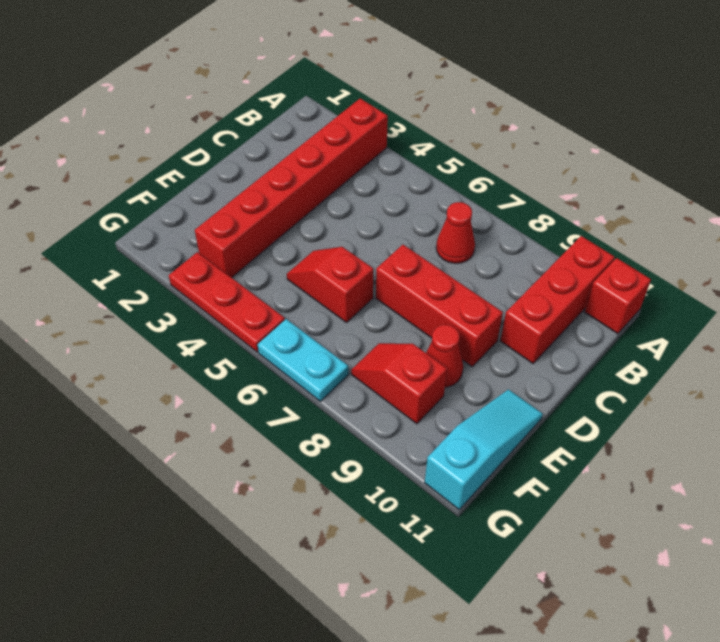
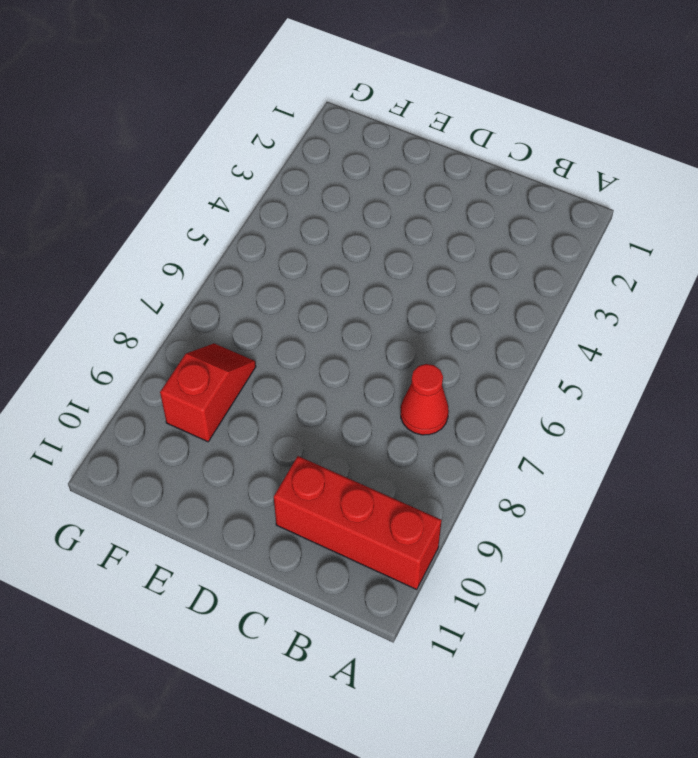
none -> red brick A3:F3 level 1
none -> red brick A11 level 1

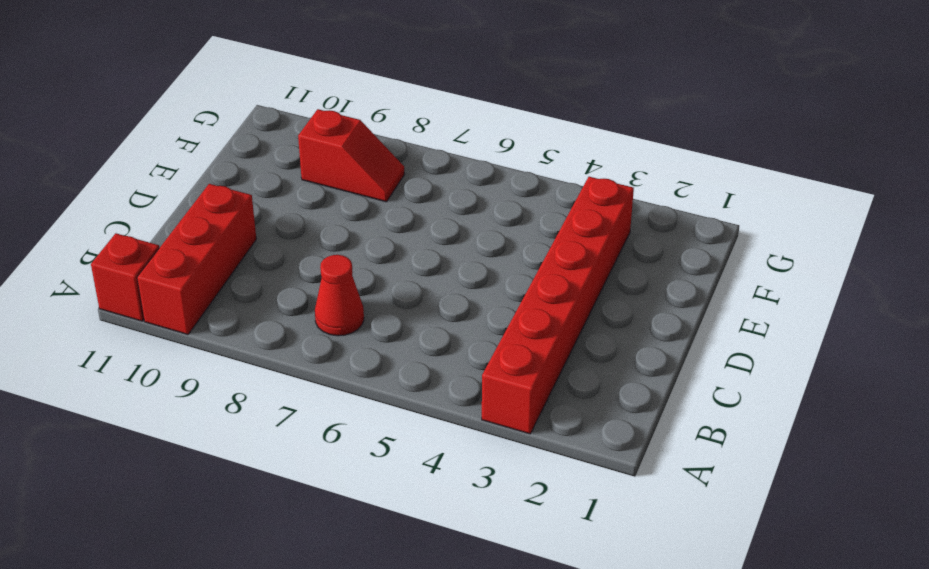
none -> red brick D7:D9 level 1
none -> red slope E5:E6 level 1 top 6

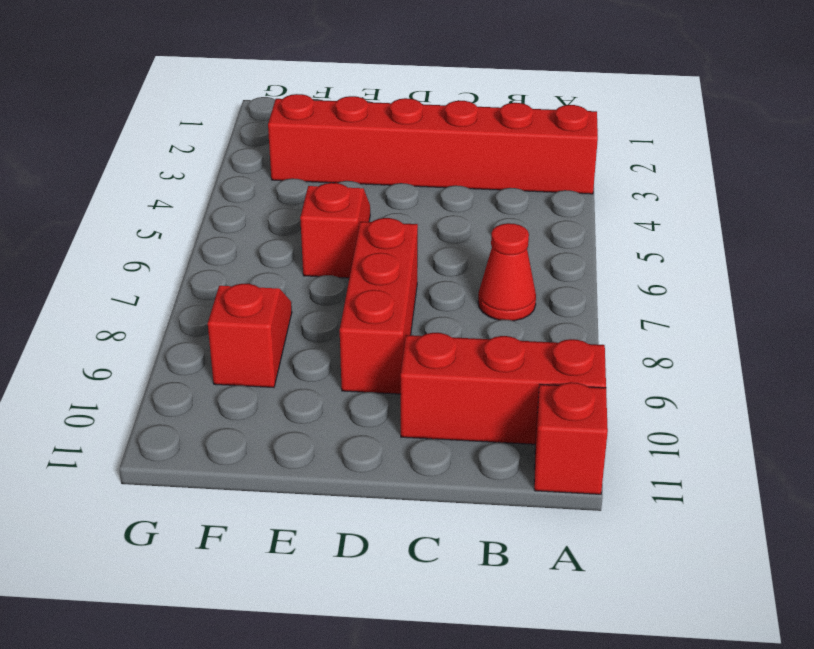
none -> red cone E9 level 1
none -> cyan slope E11:G11 level 1 top G

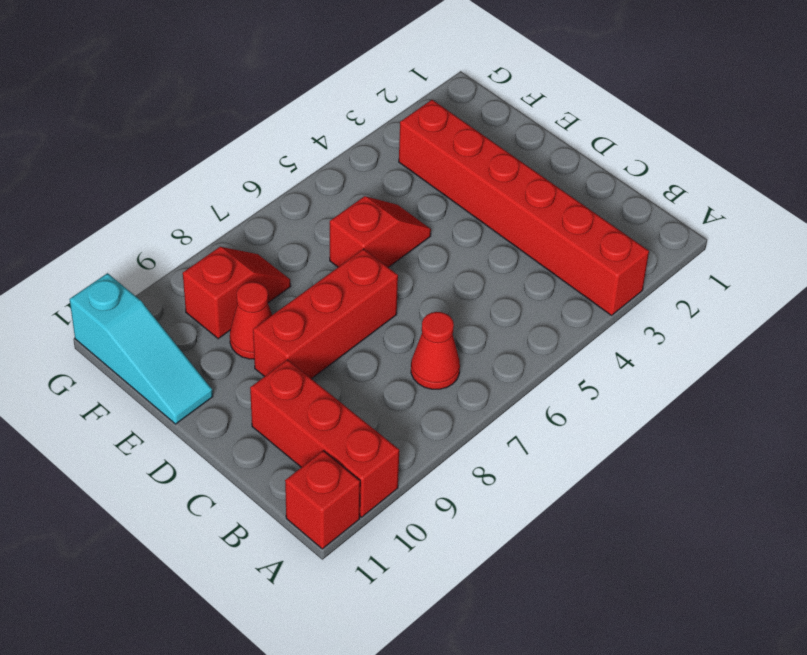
none -> red plate G3:G5 level 1
none -> cyan plate G6:G7 level 1

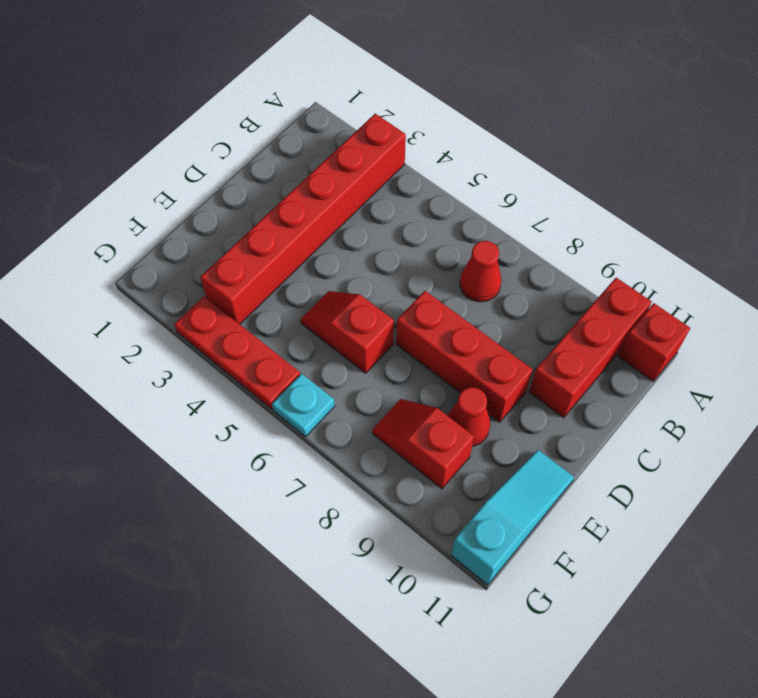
cyan plate G6 level 1 -> cyan plate G6:G7 level 1

